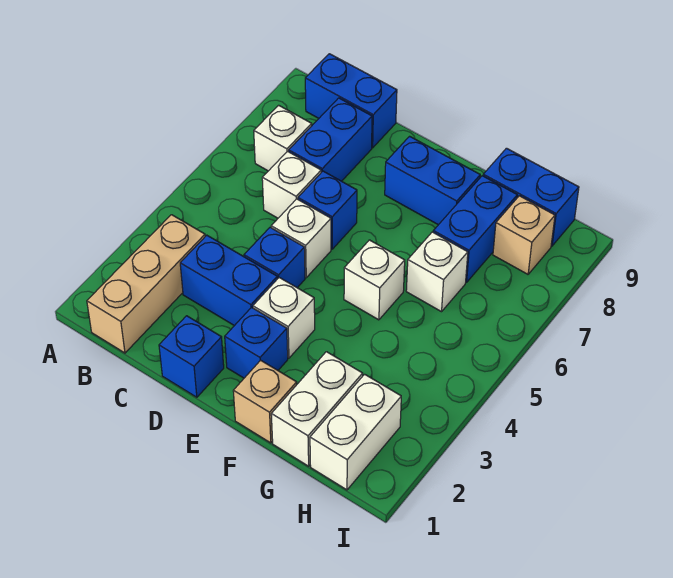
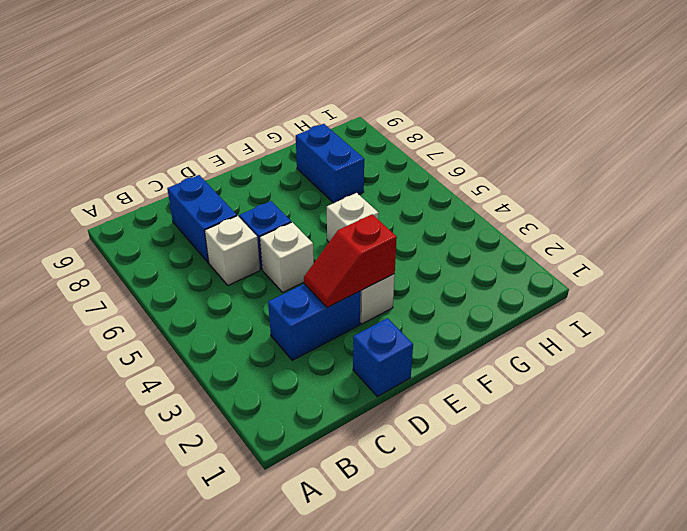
red slope D3:E3 level 2 top E -> none
none -> tan brick B1:B3 level 1
none -> white brick B7 level 1
none -> blue brick B9:C9 level 1

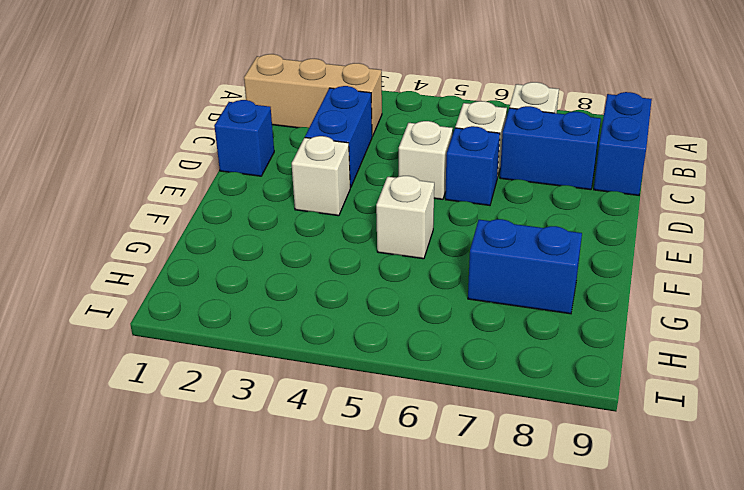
none -> blue brick D4 level 1
none -> blue brick E2 level 1
none -> blue brick E8:F8 level 1

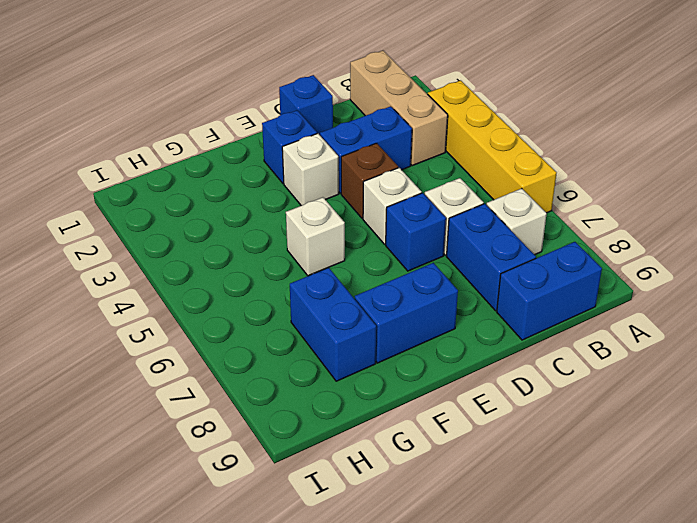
yellow brick A3:A6 level 1 -> none
brown brick D4 level 1 -> blue brick D4 level 1
none -> tan brick F1 level 1
none -> white brick G1:G2 level 1
none -> white brick G6 level 1

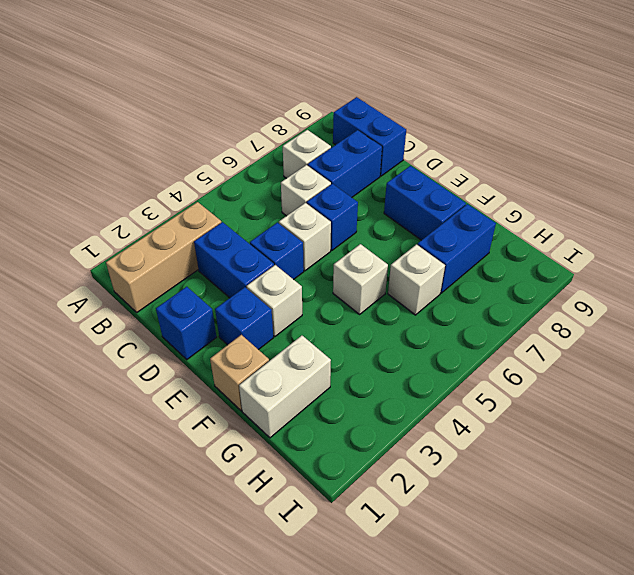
none -> blue brick G9:H9 level 1
none -> white brick H1:H2 level 1
none -> tan brick H8 level 1

